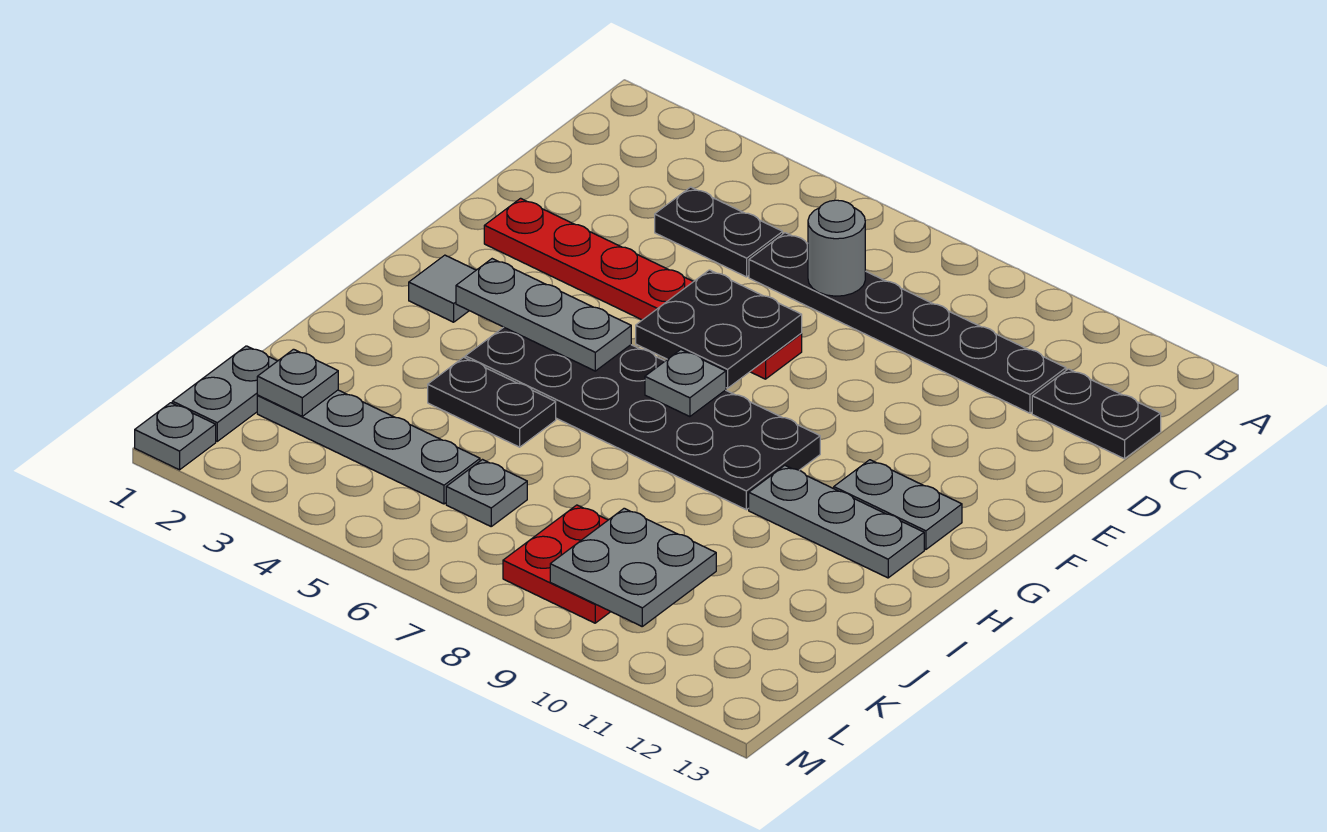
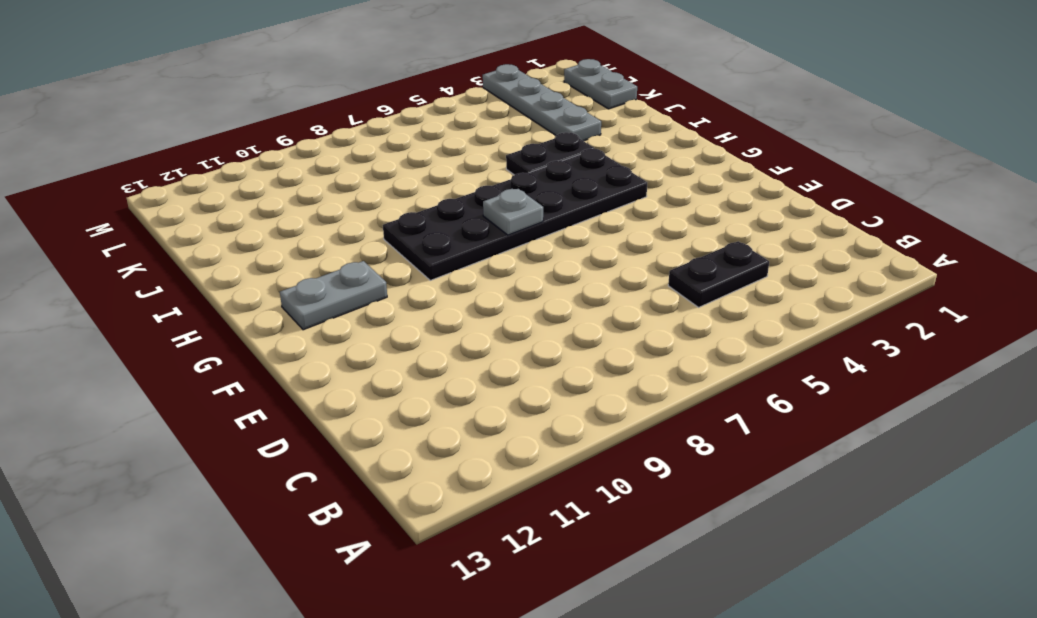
grey plate J3:M3 level 1 -> grey plate K2:K5 level 1
none -> black plate C6:C11 level 1
none -> black plate C12:C13 level 1
none -> red plate E2:E7 level 1

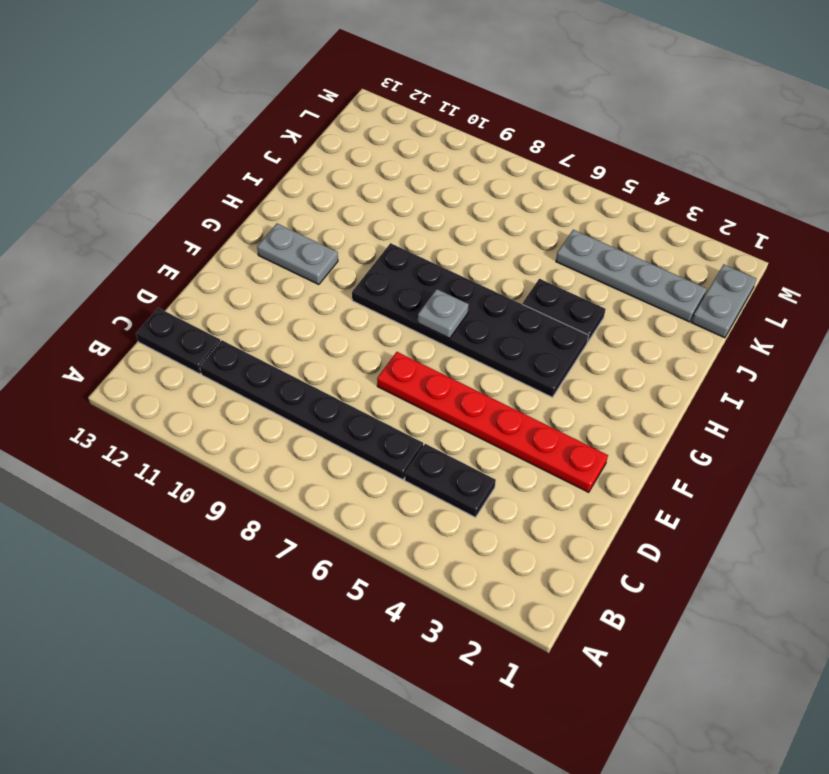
none -> grey tile G2 level 1
none -> grey plate H10:H12 level 1
none -> grey plate K6 level 1

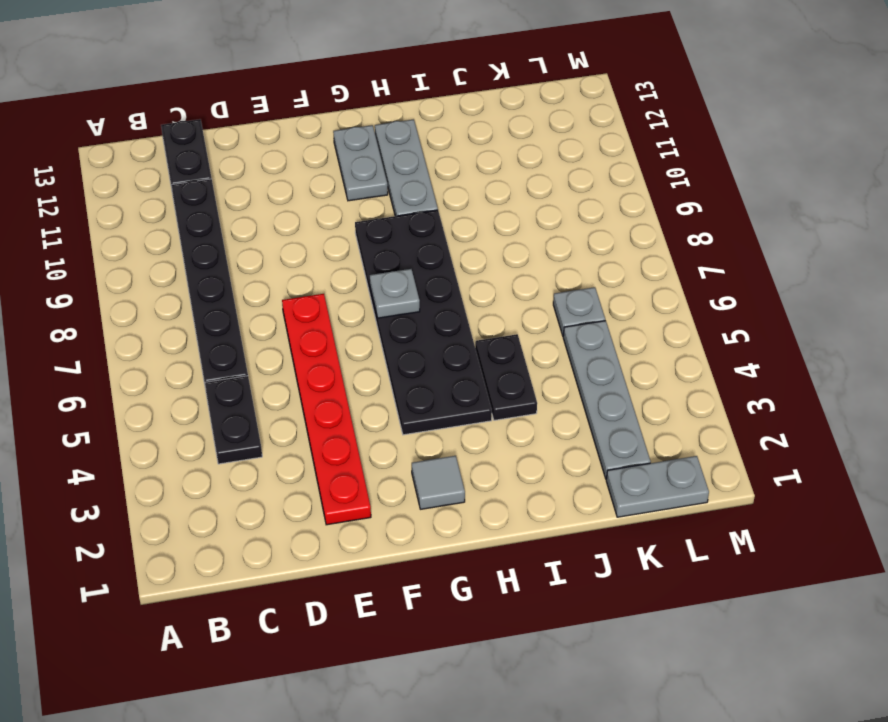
none -> red plate K8:L9 level 1
none -> grey plate M1 level 1
none -> grey round brick C7 level 2

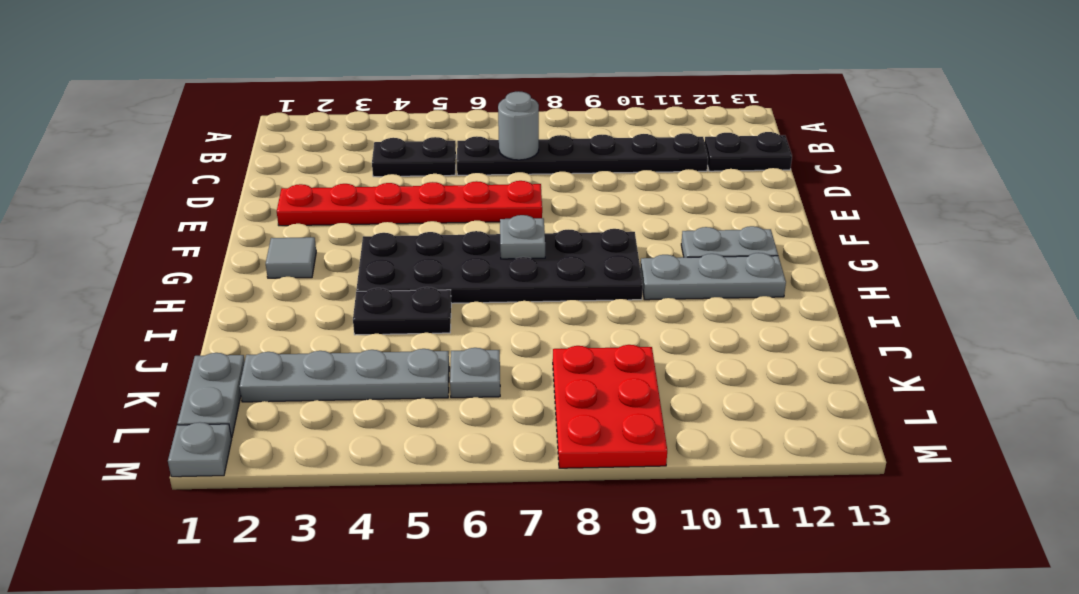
red plate K8:M9 level 1 -> red plate K8:L9 level 1
none -> black plate E6:F7 level 2
none -> grey plate G3:G5 level 2
none -> grey plate K2 level 2

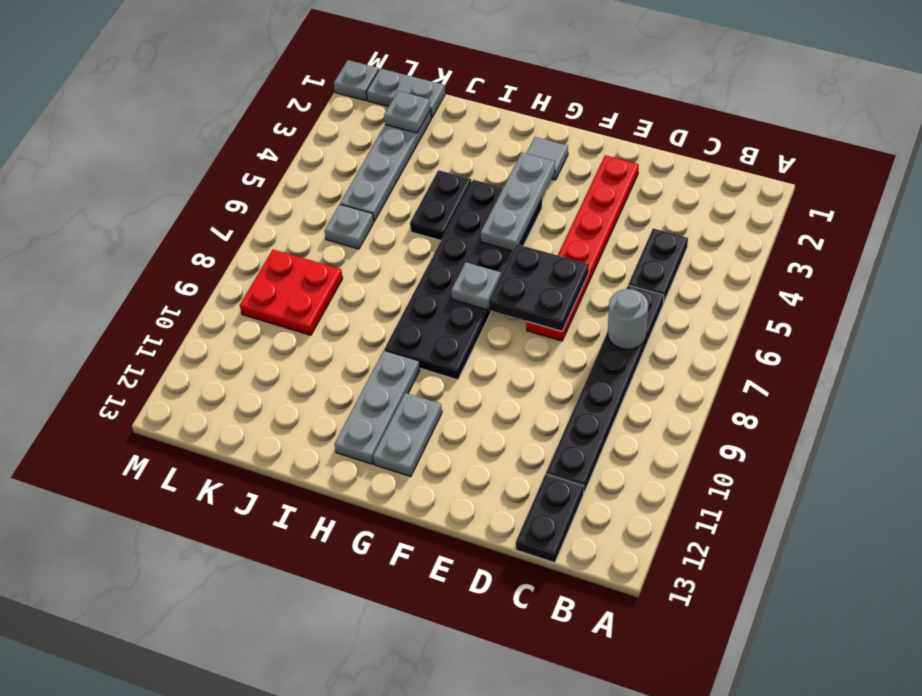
none -> grey plate K9:L10 level 2

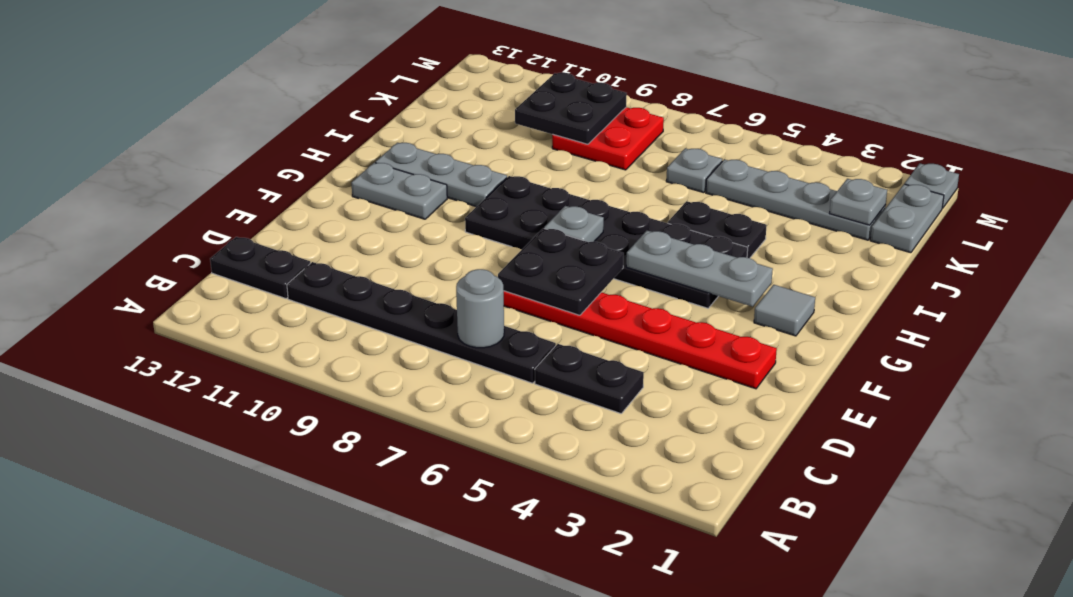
black plate K9:L10 level 2 -> grey plate K9:L10 level 2

